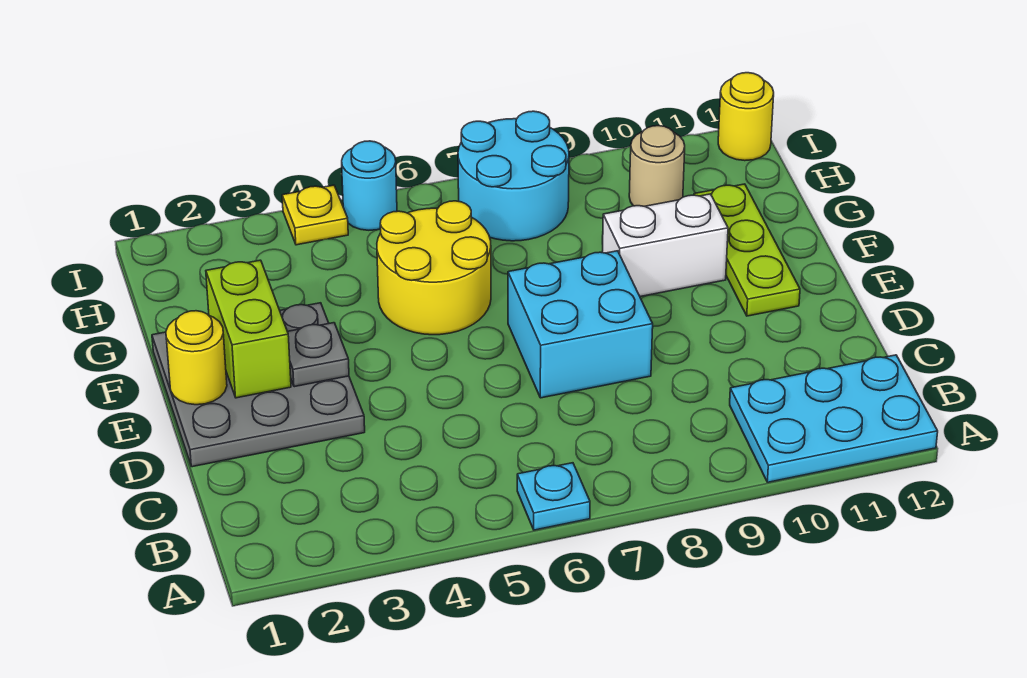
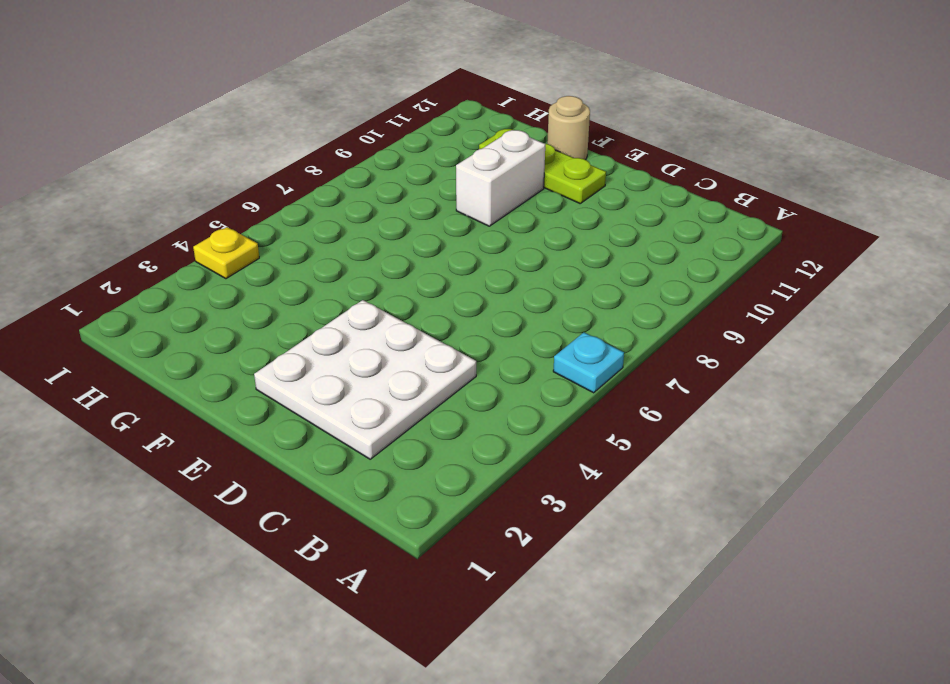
white plate C2:E4 level 1 -> grey plate D1:F3 level 1
tan round brick F12 level 1 -> tan round brick H10 level 1
none -> cyan plate A10:B12 level 1
none -> cyan brick D7:E8 level 1
none -> yellow round brick F5:G6 level 1

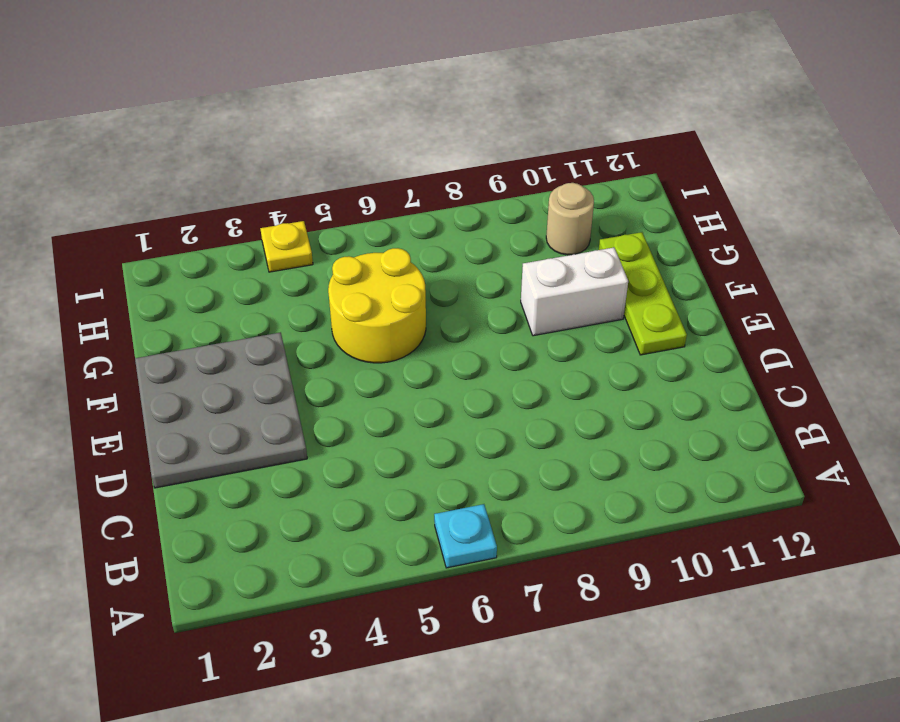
none -> cyan plate A10:B12 level 1
none -> cyan brick D7:E8 level 1
none -> cyan round brick H7:I8 level 1

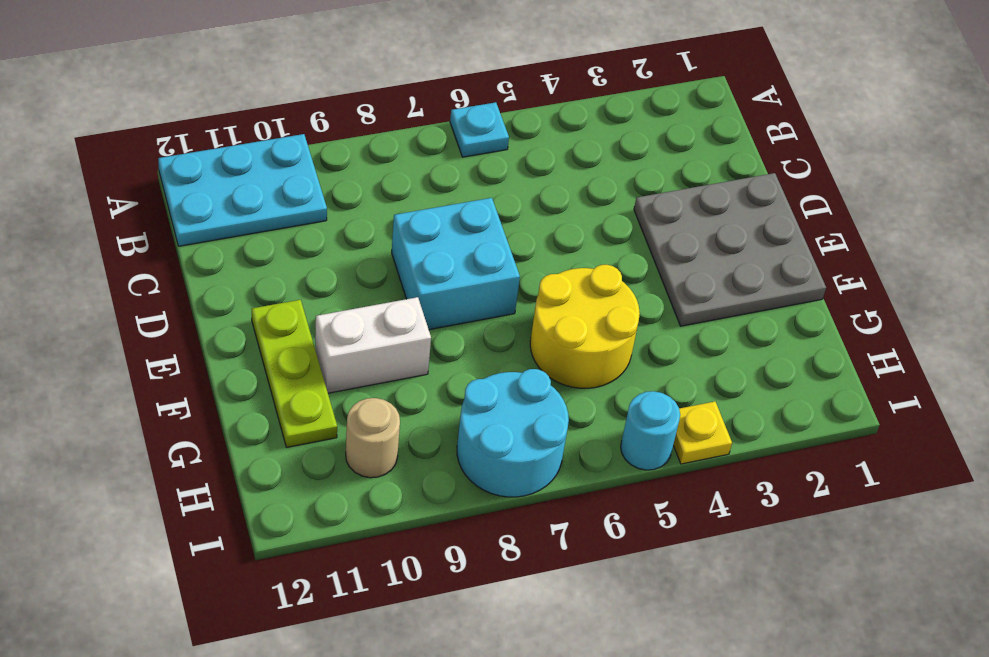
none -> yellow round brick I12 level 1
none -> yellow round brick E1 level 2
none -> lime brick E2:F2 level 2

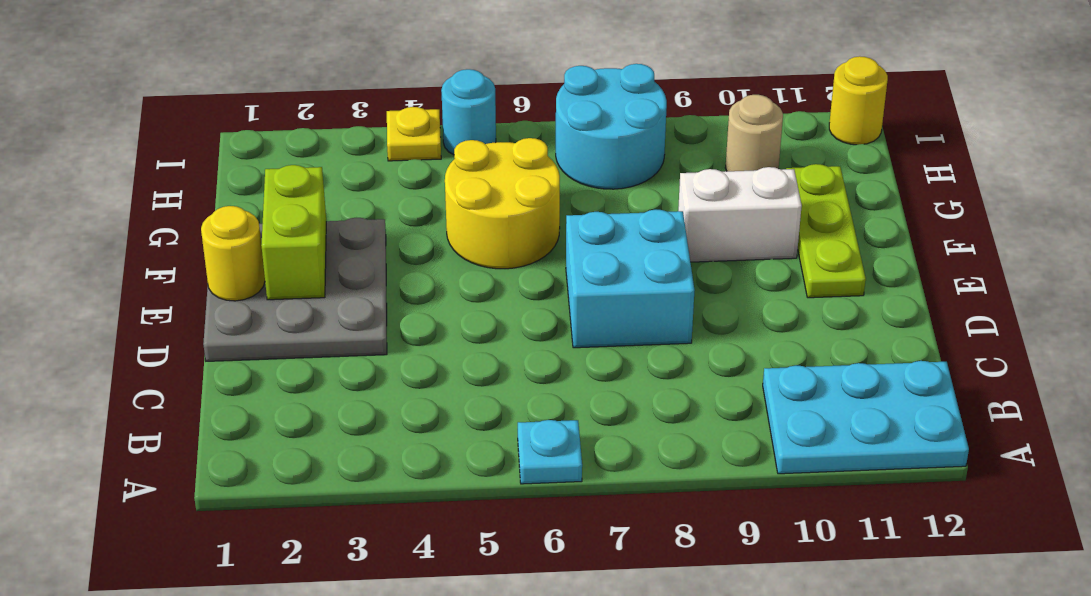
none -> grey plate E3 level 2

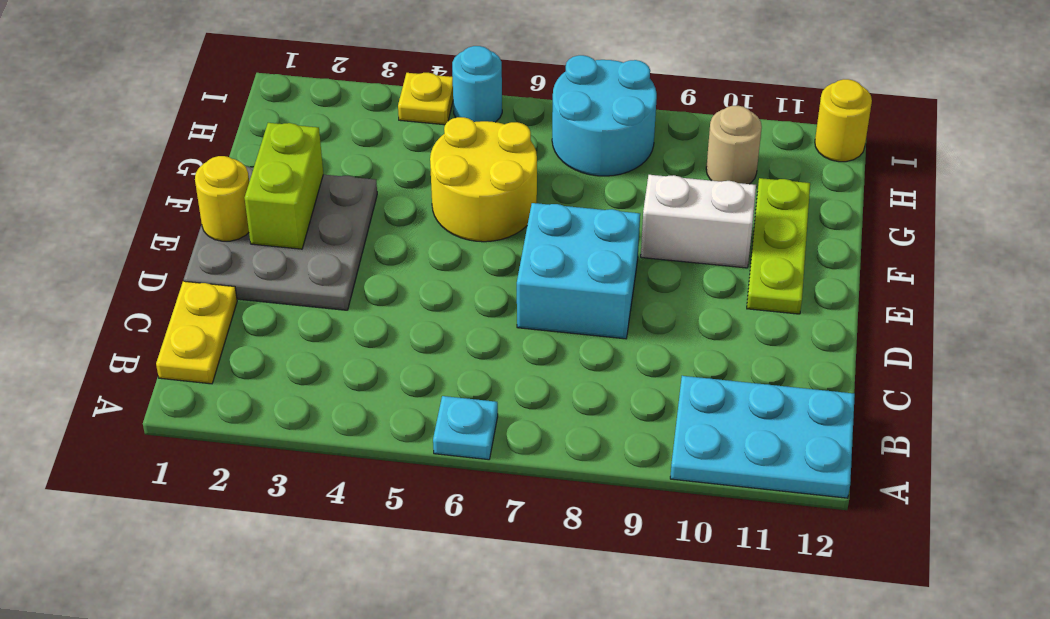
yellow plate B1:C1 level 1 -> none
none -> grey plate E3 level 2

